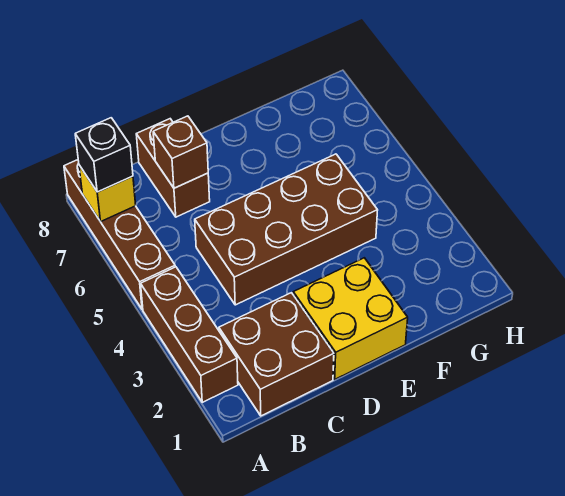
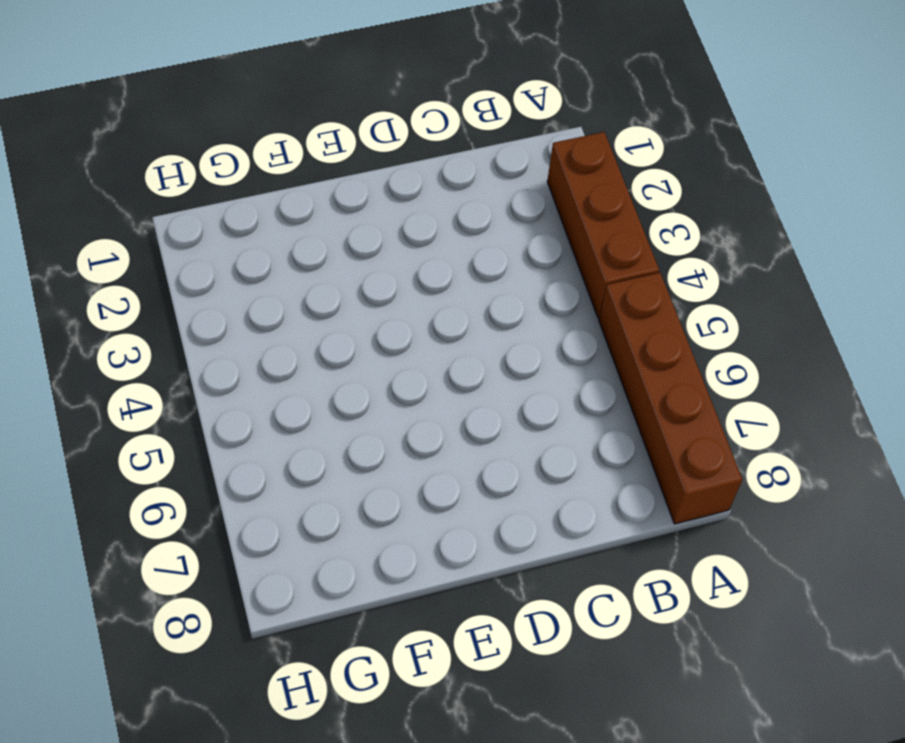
none -> brown brick B1:C2 level 1
none -> brown brick C4:F5 level 1

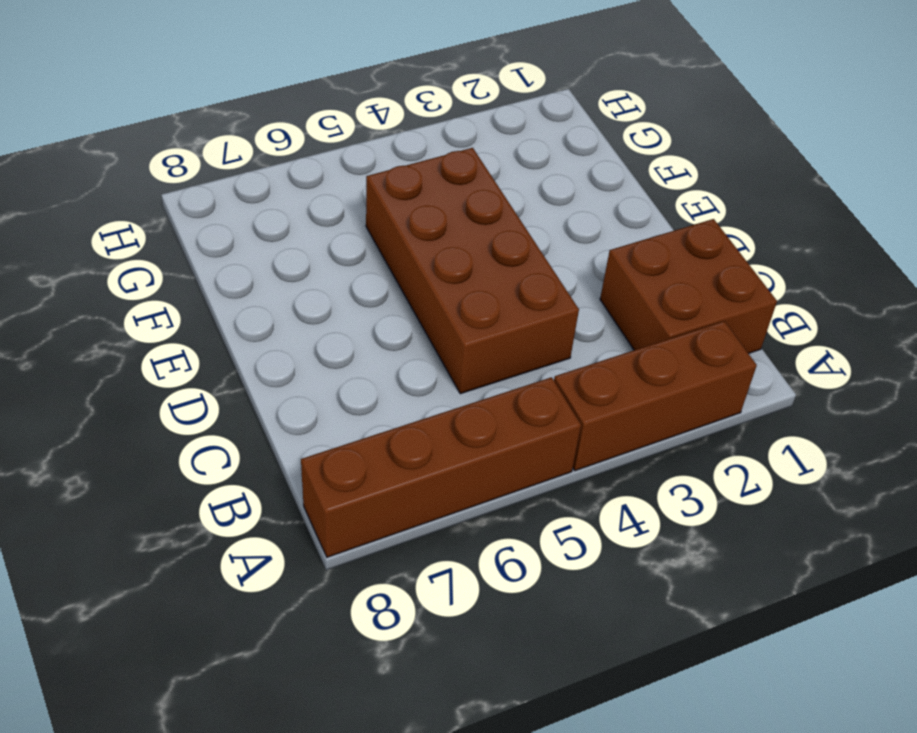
none -> brown brick C7:C8 level 1
none -> yellow brick D1:E2 level 1

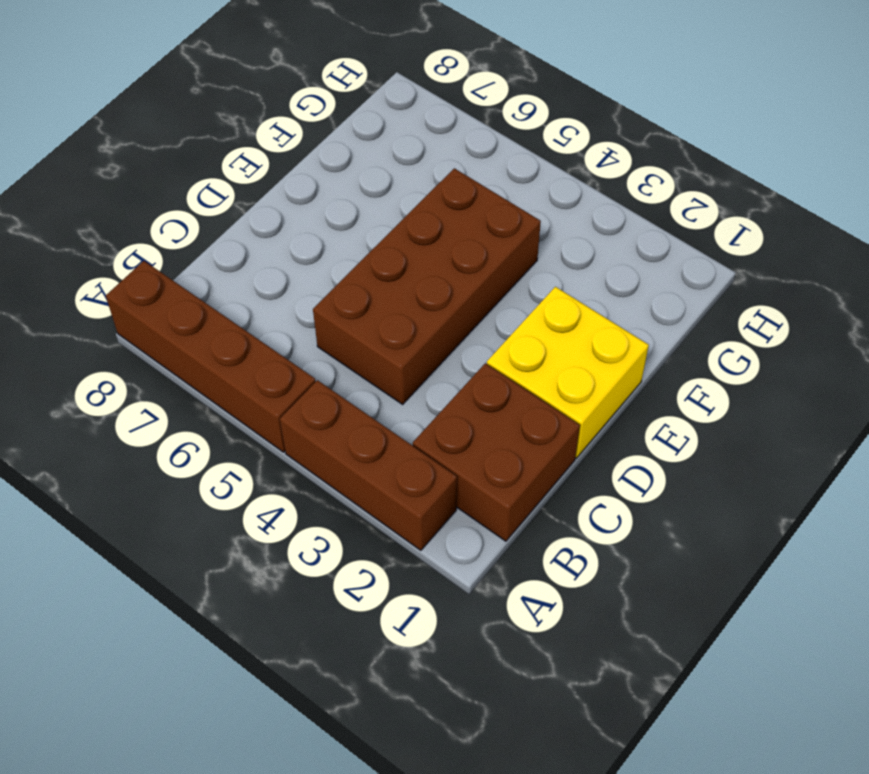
none -> brown brick C7:C8 level 1
none -> yellow brick A7 level 2

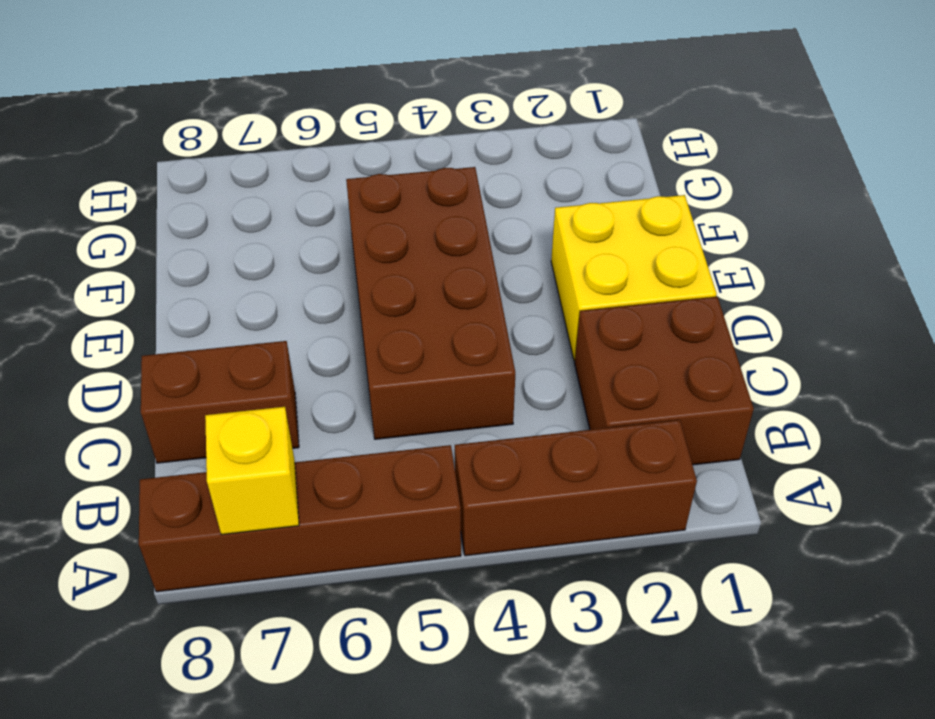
none -> brown brick C7 level 2
none -> black brick A7 level 3

